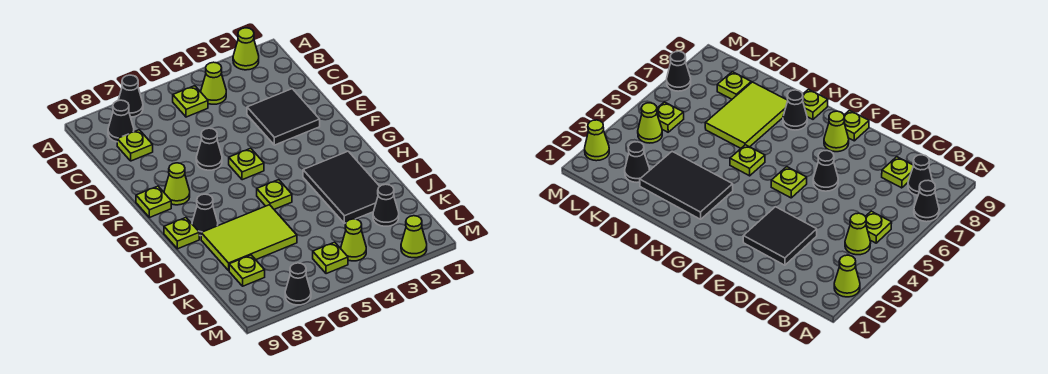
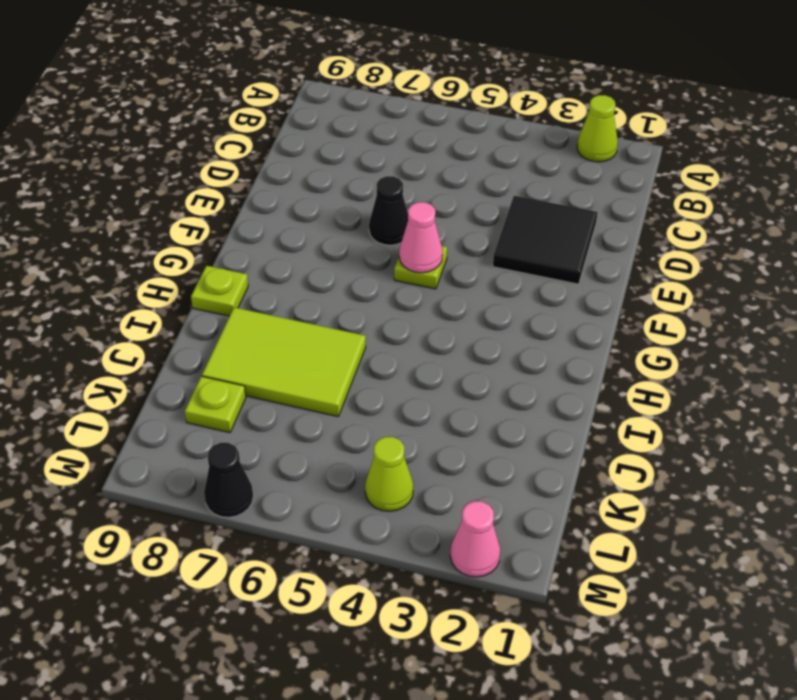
pink cone F5 level 2 -> none
pink cone M2 level 1 -> lime cone M2 level 1
none -> black cone A7 level 1
none -> lime cone B4 level 1
none -> lime plate B5 level 1

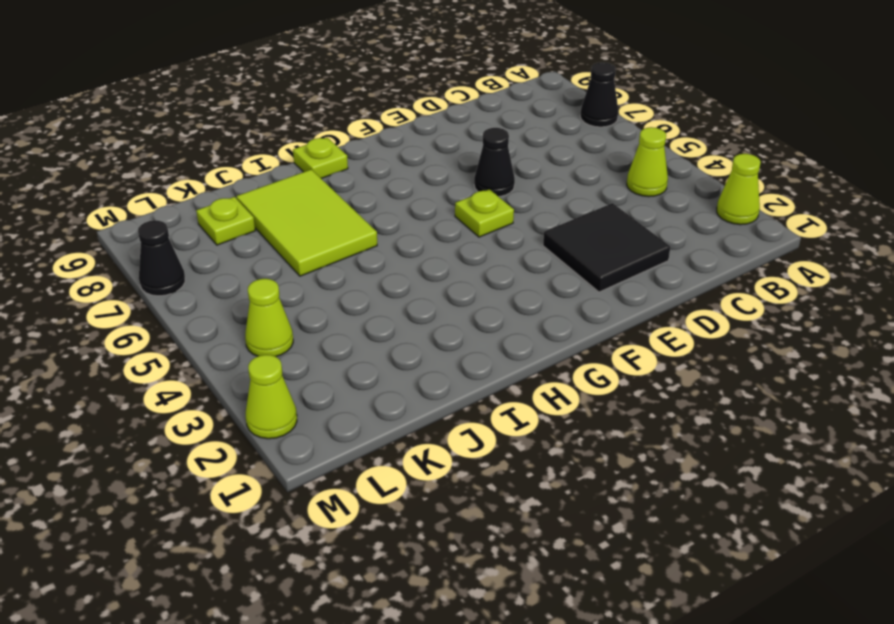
none -> lime plate B5 level 1
none -> black cone B8 level 1
none -> lime plate C8 level 1

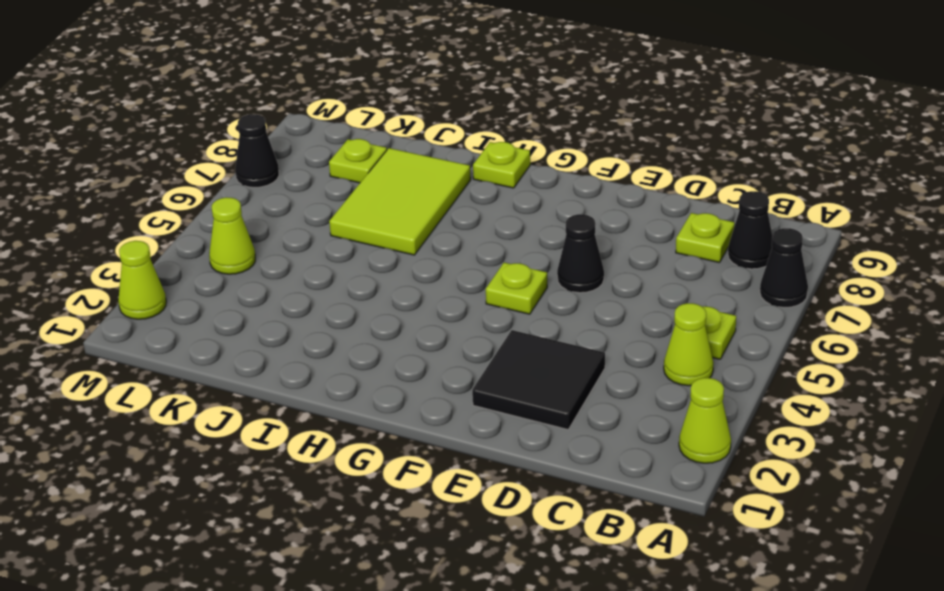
none -> lime cone F8 level 1
none -> lime plate F9 level 1
none -> black tile H2:J3 level 1

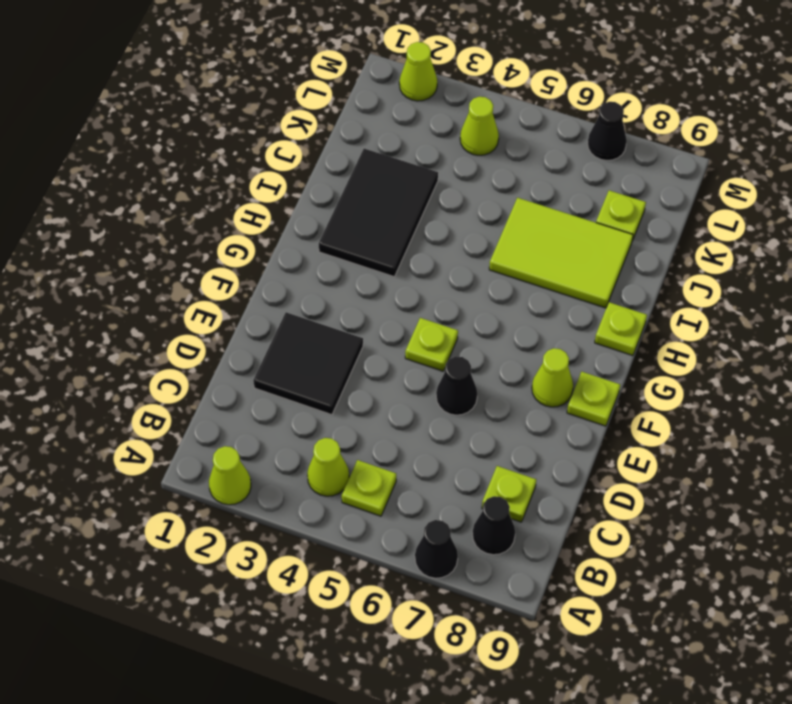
none -> lime plate H5 level 1
none -> black cone H8 level 1
none -> black cone K2 level 1

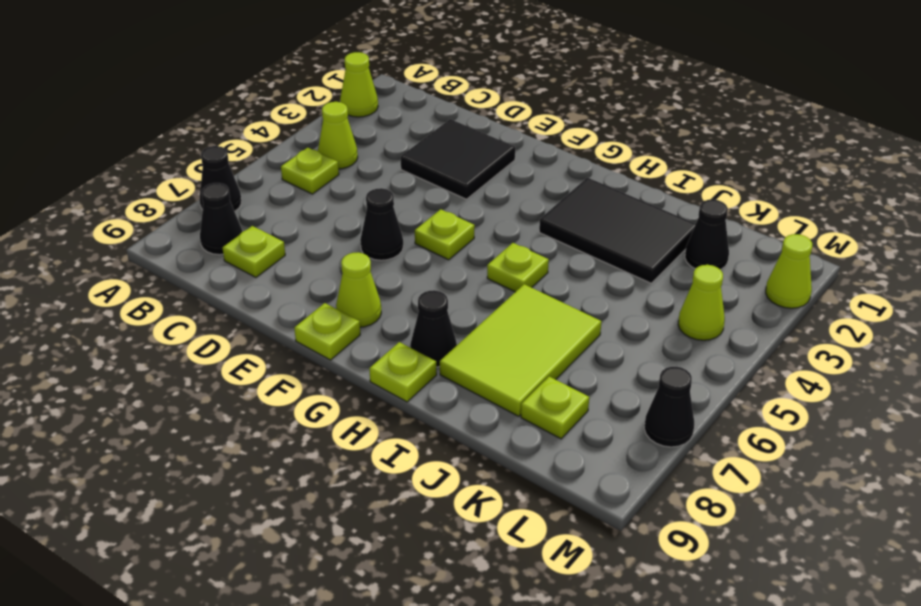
none -> lime plate L5 level 1

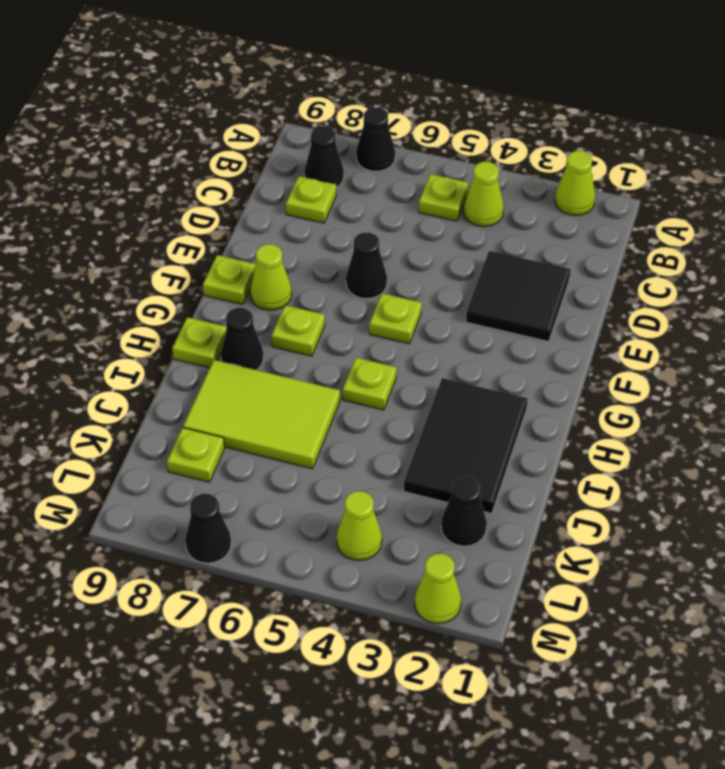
lime plate G7 level 1 -> lime plate L5 level 1

